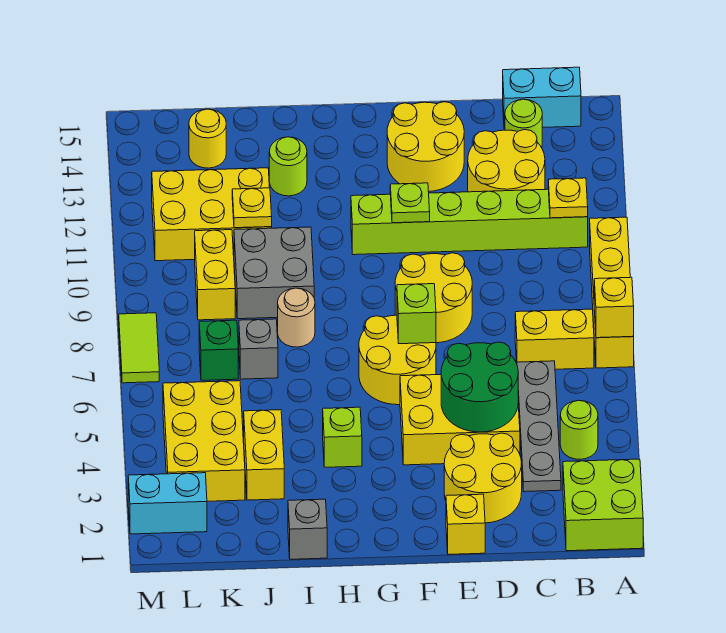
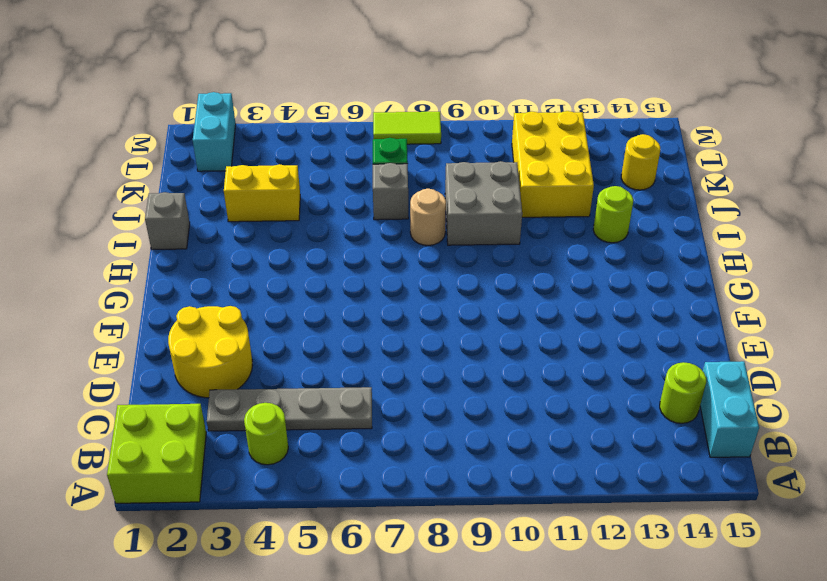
none -> yellow brick A7:A10 level 1
none -> yellow brick B7:C7 level 1
none -> lime brick B11:G11 level 1
none -> yellow round brick C12:D13 level 1

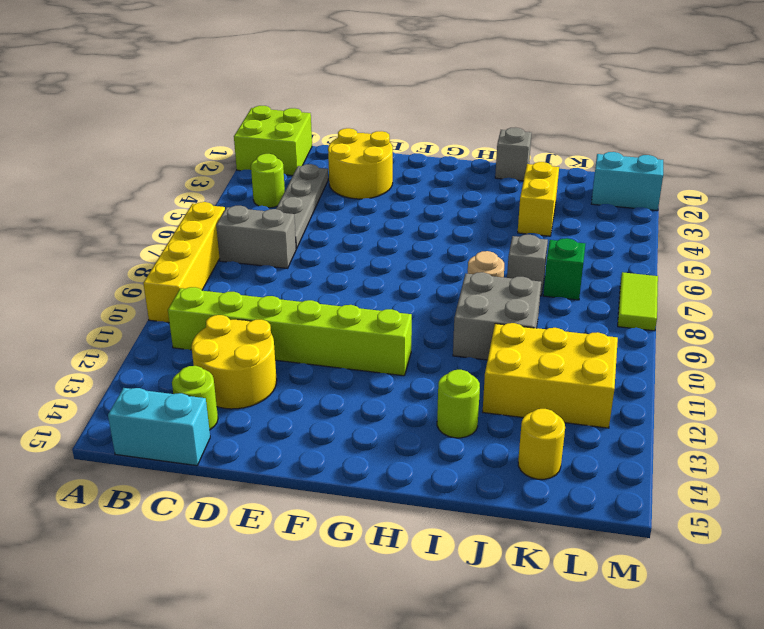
grey brick B7:C7 level 1 -> yellow brick B7:C7 level 1
none -> yellow brick D4:F5 level 1
none -> yellow brick E1 level 1
none -> yellow round brick E8:F9 level 1
none -> yellow round brick E13:F14 level 1

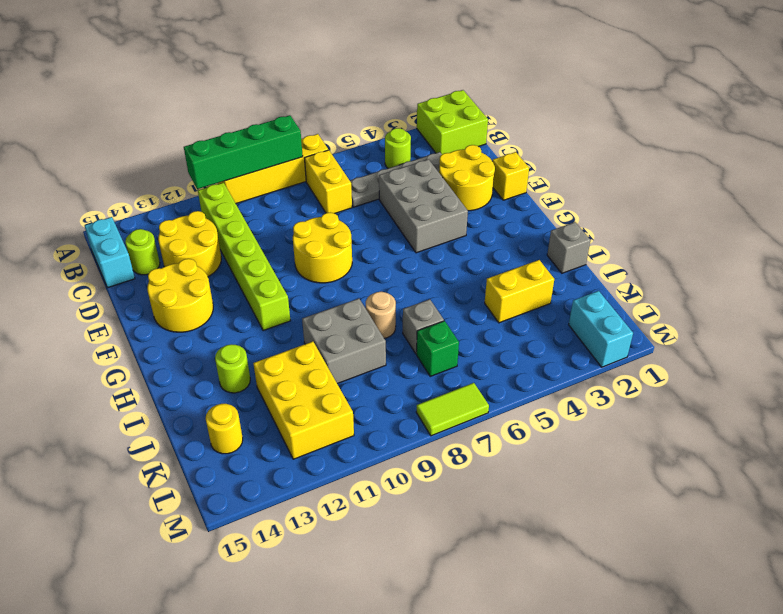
green brick A8:A11 level 2 -> none
grey brick D4:F5 level 1 -> yellow brick D4:F5 level 1
none -> yellow round brick F6:G7 level 1
none -> lime brick H4 level 1
none -> yellow brick K3:L5 level 1
none -> yellow brick K9:K10 level 1

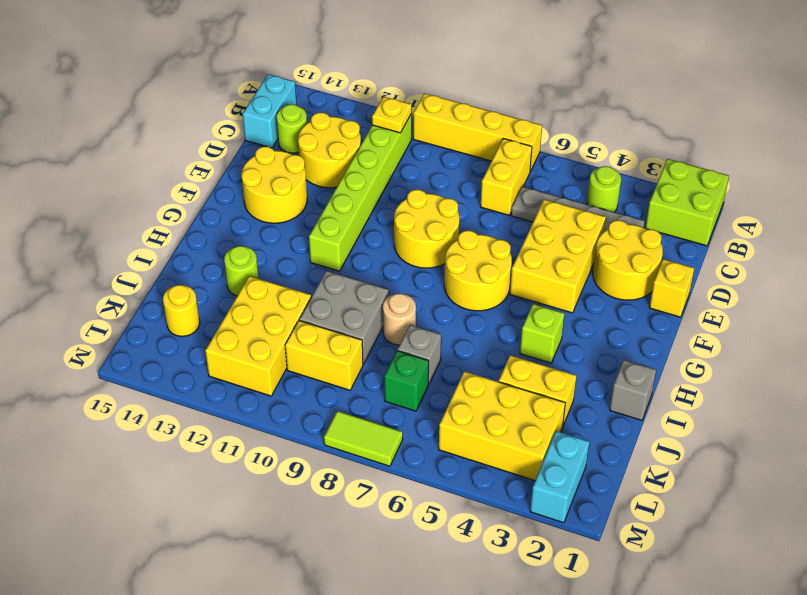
none -> yellow brick A7 level 2
none -> green round brick D4:E5 level 2
none -> lime brick F7 level 2
none -> lime plate F11 level 2

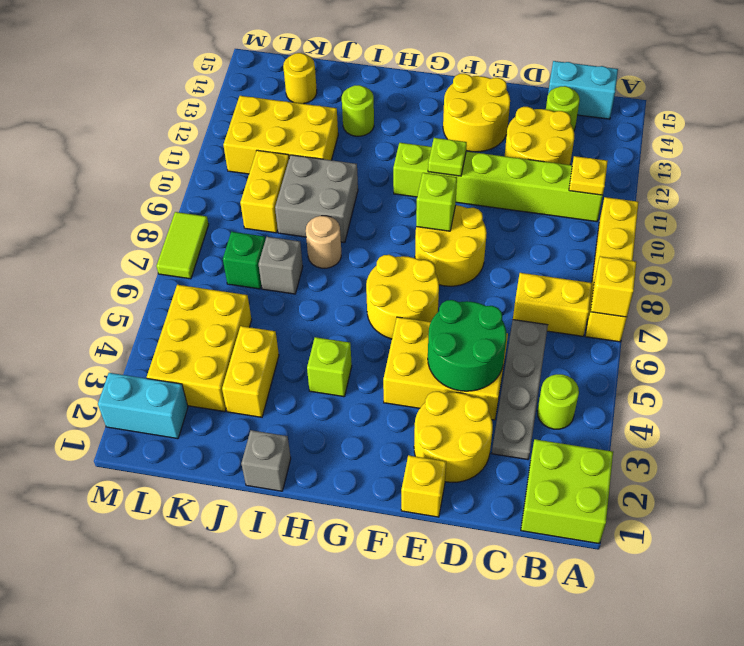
lime brick F9 level 2 -> lime brick F7 level 2
none -> yellow plate J11 level 2

